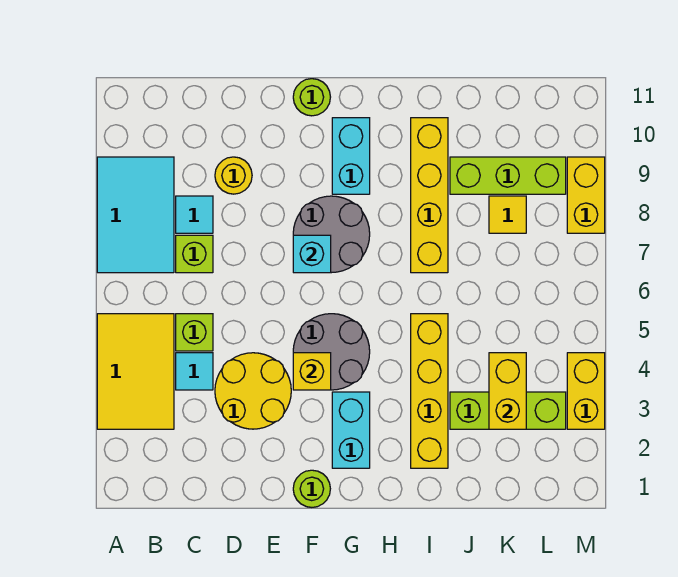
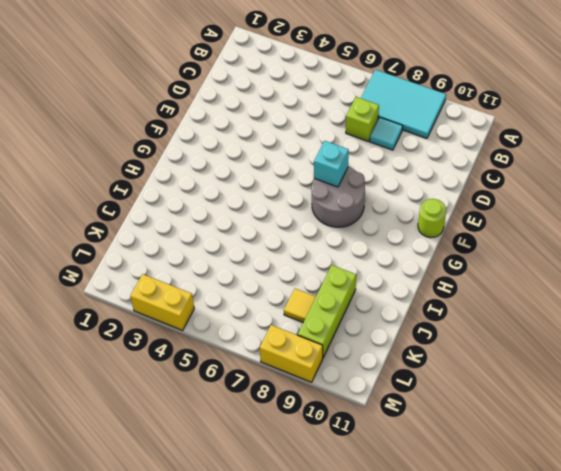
none -> yellow tile A3:B5 level 1
none -> cyan tile C4 level 1
none -> lime brick C5 level 1

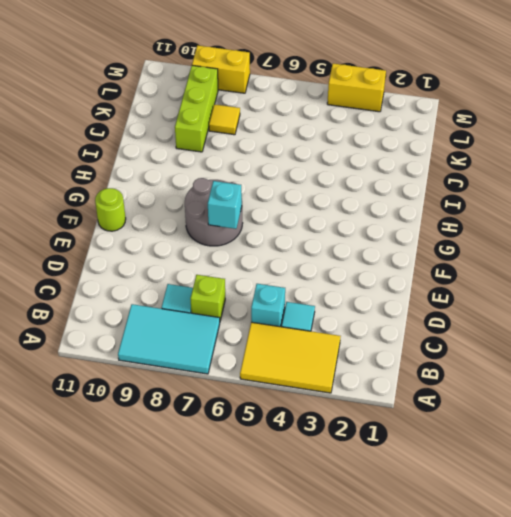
cyan brick C5 level 1 -> lime brick C5 level 1
none -> yellow round brick D3:E4 level 1
none -> yellow round brick D9 level 1
none -> lime round brick F1 level 1

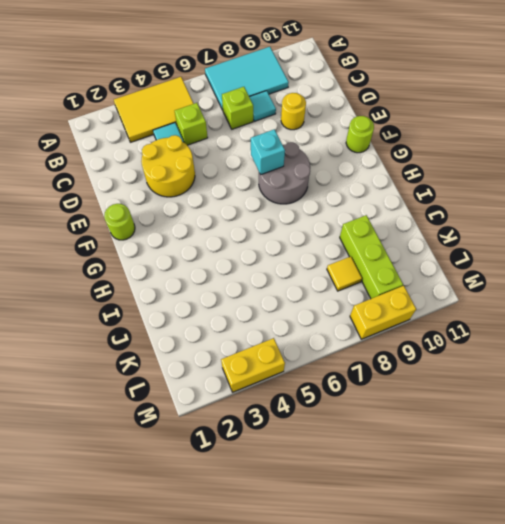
none -> grey round brick F4:G5 level 1
none -> cyan brick G2:G3 level 1
none -> cyan brick G9:G10 level 1

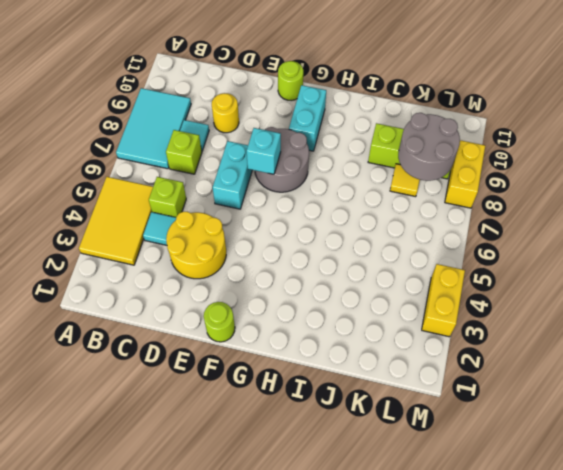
cyan brick E6:E7 level 1 -> cyan brick G2:G3 level 1
grey round brick K8:L9 level 2 -> grey round brick F4:G5 level 1
none -> yellow brick I2:I5 level 1
none -> yellow brick I7:I10 level 1
none -> lime brick J3:L3 level 1

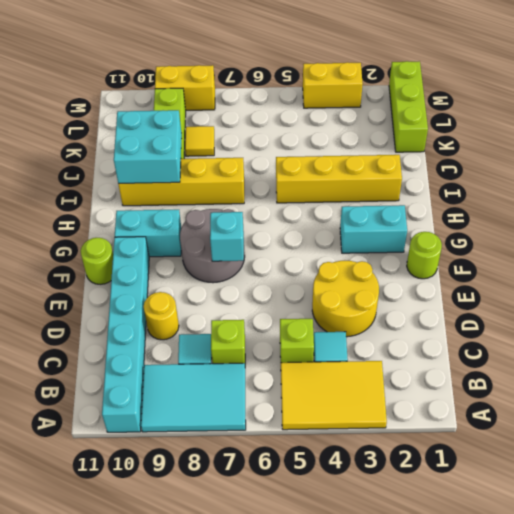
cyan brick A10:F10 level 1 -> none
cyan brick I9:J10 level 2 -> none
lime brick K1:M1 level 1 -> lime brick J3:L3 level 1
none -> grey round brick F4:G5 level 1
none -> yellow brick F4 level 2
none -> yellow brick K3:K4 level 2

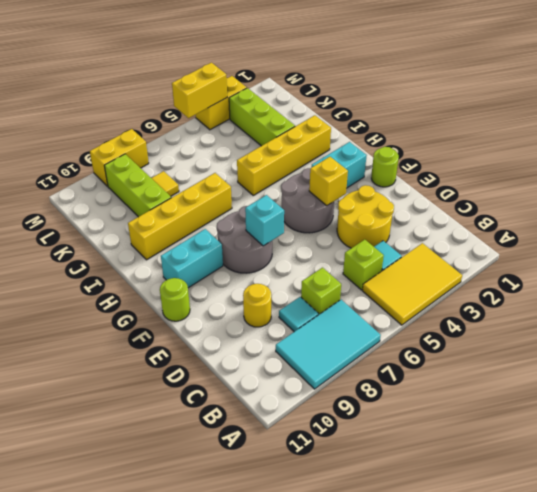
yellow brick M4:M5 level 2 -> yellow brick K3:K4 level 2

